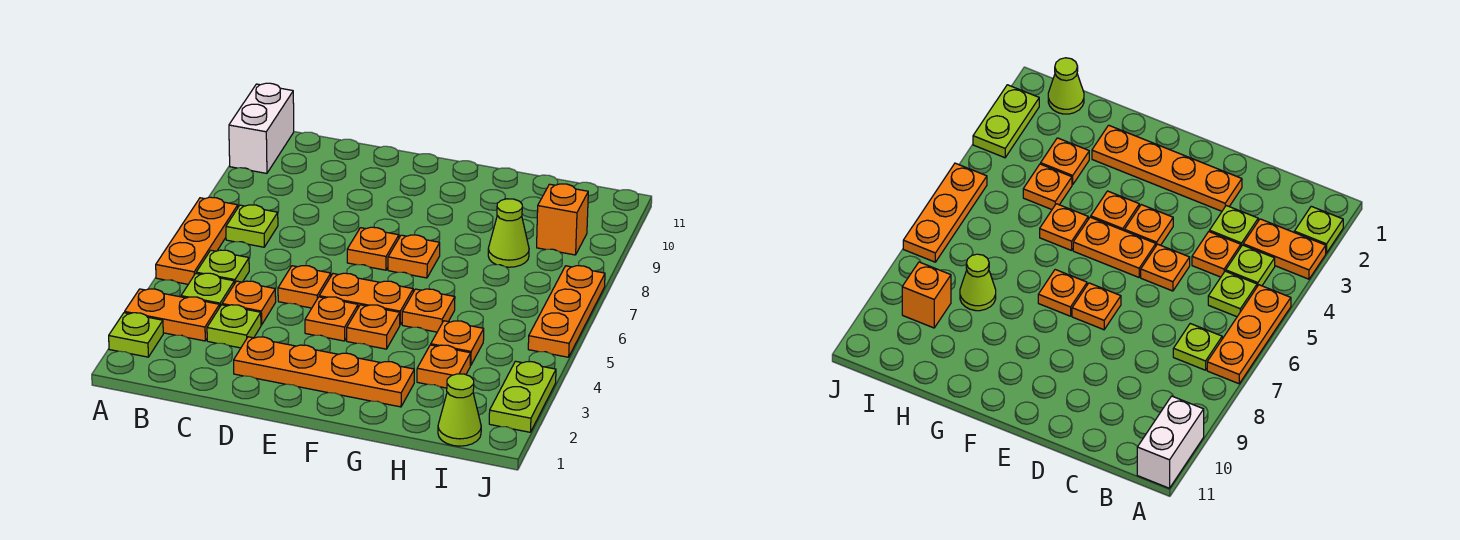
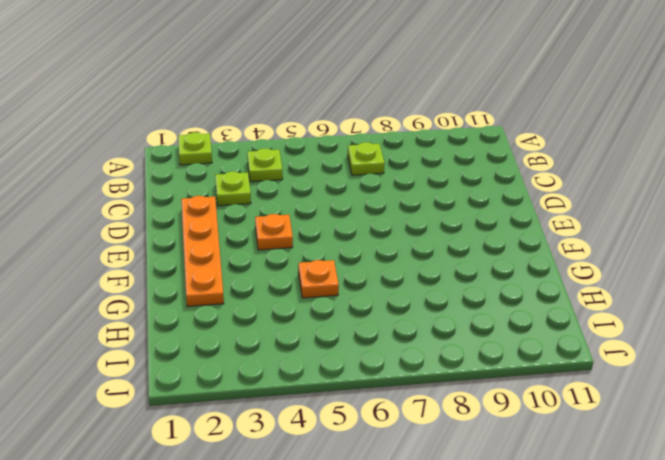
none -> orange plate A3:B3 level 1
none -> orange plate A5:A7 level 1
none -> white brick A10:A11 level 1

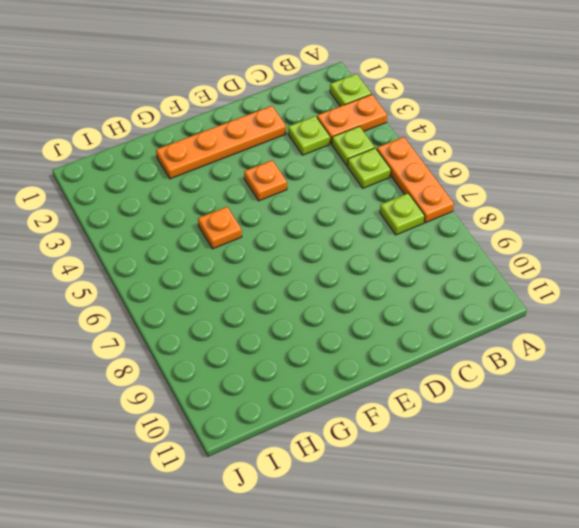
none -> white brick A10:A11 level 1
none -> orange plate C4 level 1
none -> orange plate D5 level 1

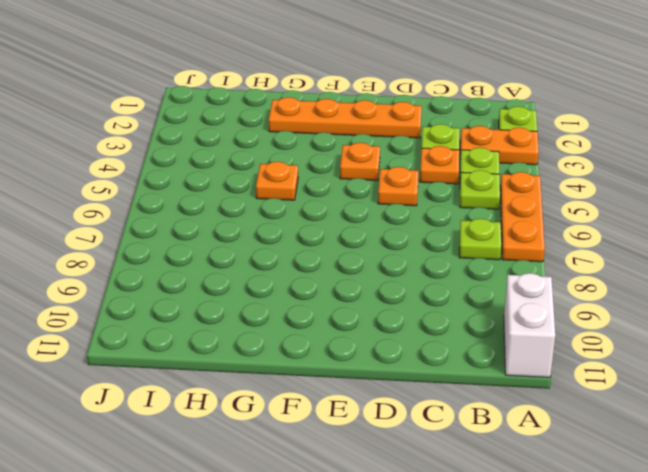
none -> orange plate E5:F5 level 1
none -> orange plate E7 level 1
none -> orange plate F4 level 1

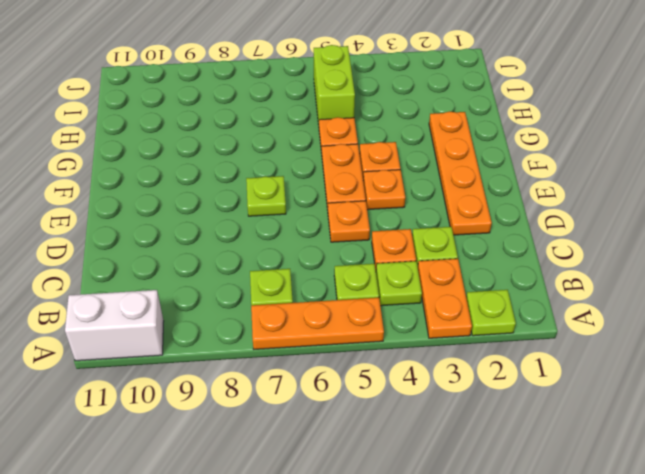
lime plate E7 level 1 -> orange plate E7 level 1
lime brick H5:I5 level 1 -> none
none -> orange plate F7 level 1
none -> orange plate H3 level 1
none -> orange plate H4 level 1

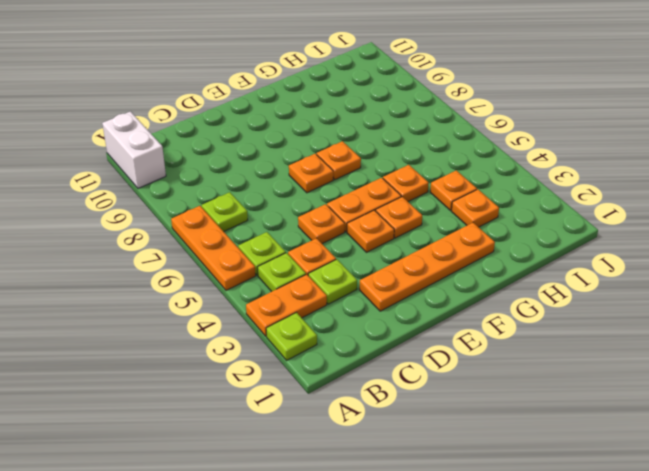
none -> lime cone H8 level 1
none -> lime cone I1 level 1
none -> orange brick I9 level 1

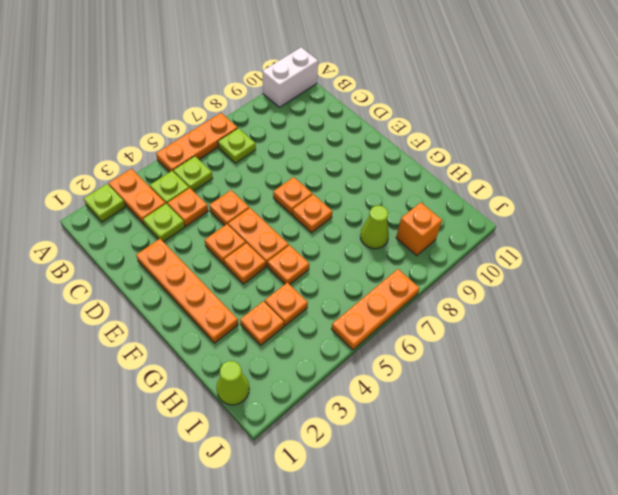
none -> lime plate J2:J3 level 1

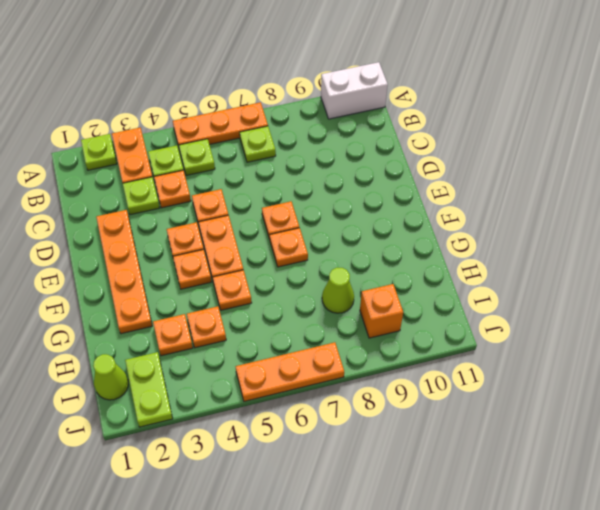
lime plate I2:J2 level 1 -> lime plate J2:J3 level 1

